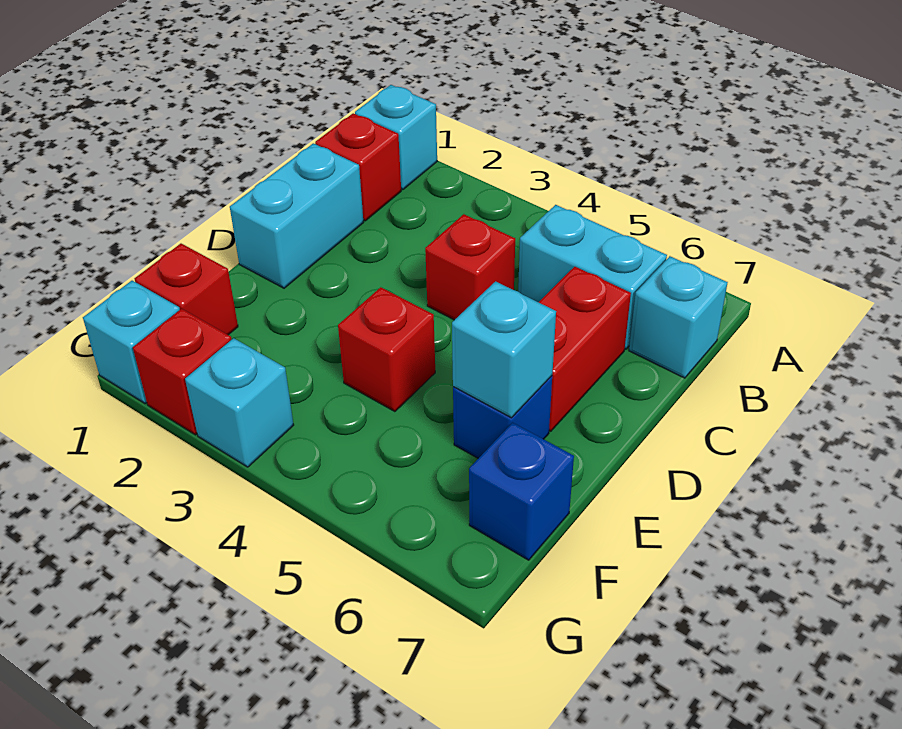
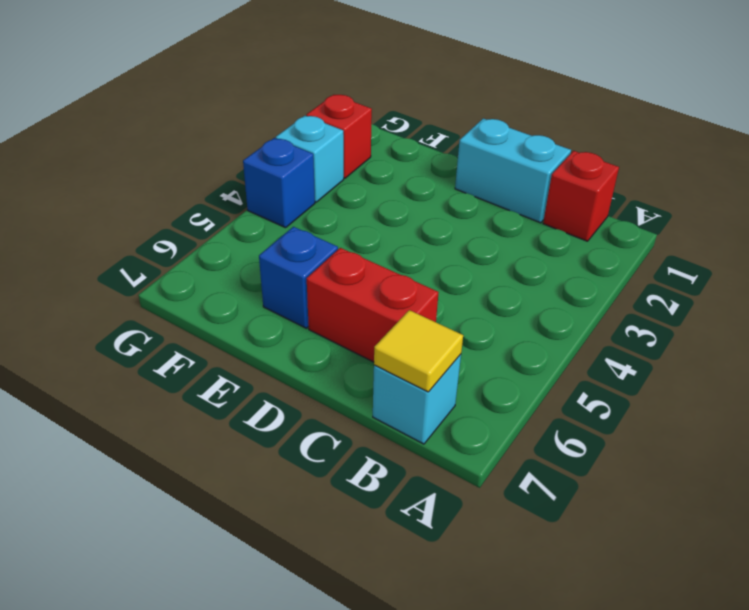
yellow tile B7 level 2 -> none
blue brick G4 level 1 -> blue brick F7 level 1
none -> cyan brick A1 level 1
none -> cyan brick B5:B6 level 1
none -> red brick C4 level 1

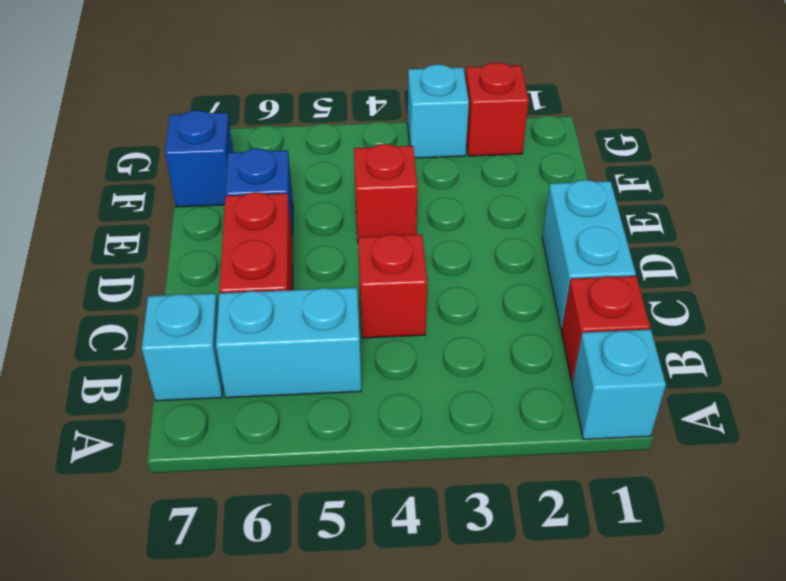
none -> red brick F1 level 1
none -> cyan brick G1 level 1
none -> cyan brick E6 level 2

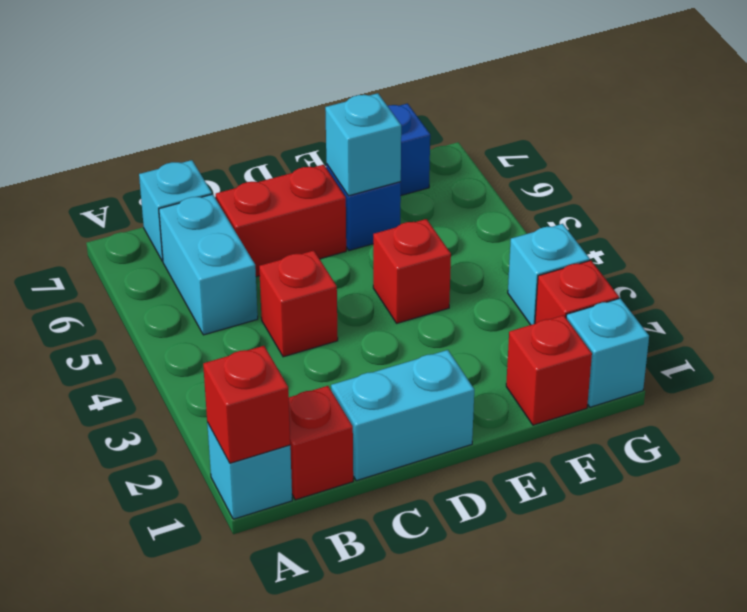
red brick A1 level 2 -> none

